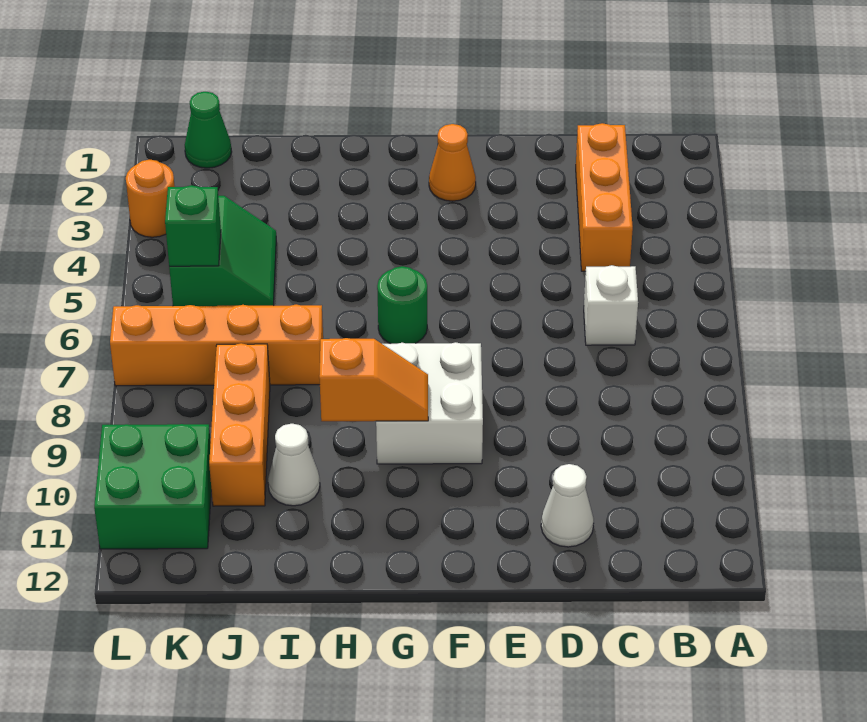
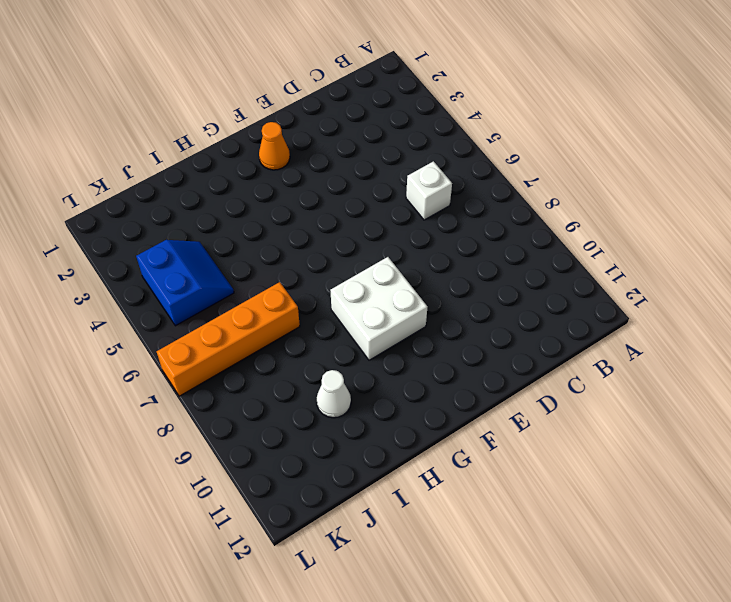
blue slope J4:K5 level 1 top K -> green slope J4:K5 level 1 top K
none -> orange brick C2:C4 level 1
none -> white cone D11 level 1
none -> green round brick G6 level 1

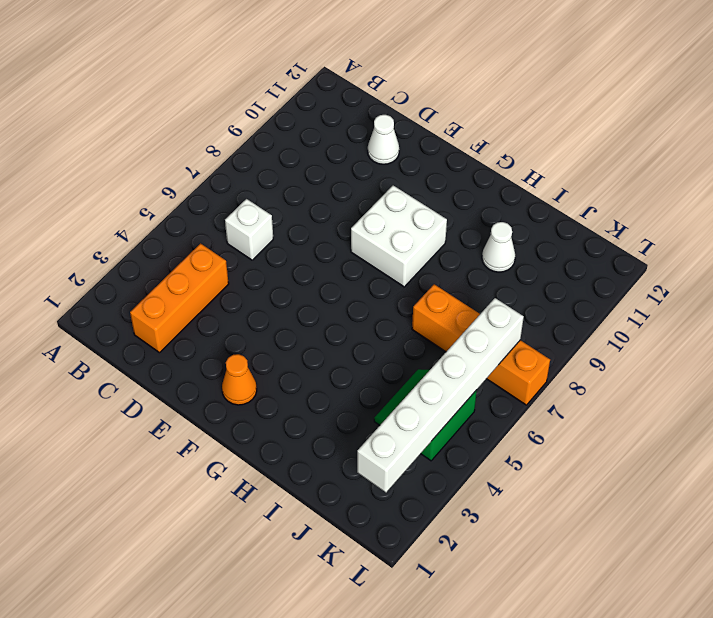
white brick K2:K7 level 2 -> green brick K5 level 2
none -> green round brick G6 level 1
none -> orange brick J8:J10 level 1
none -> green cone K1 level 1

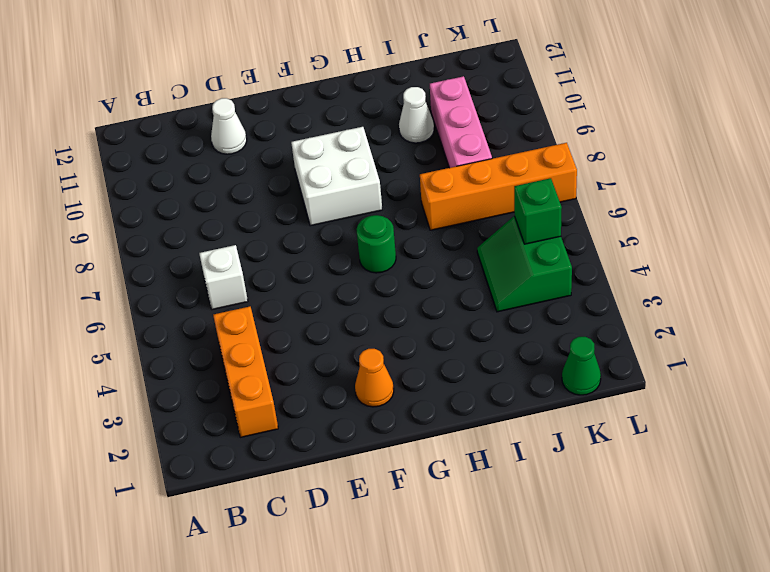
pink brick J8:J10 level 1 -> orange brick J8:J10 level 1
none -> green brick K10:L11 level 1
none -> orange round brick L3 level 1
none -> orange slope G9:H9 level 2 top H

